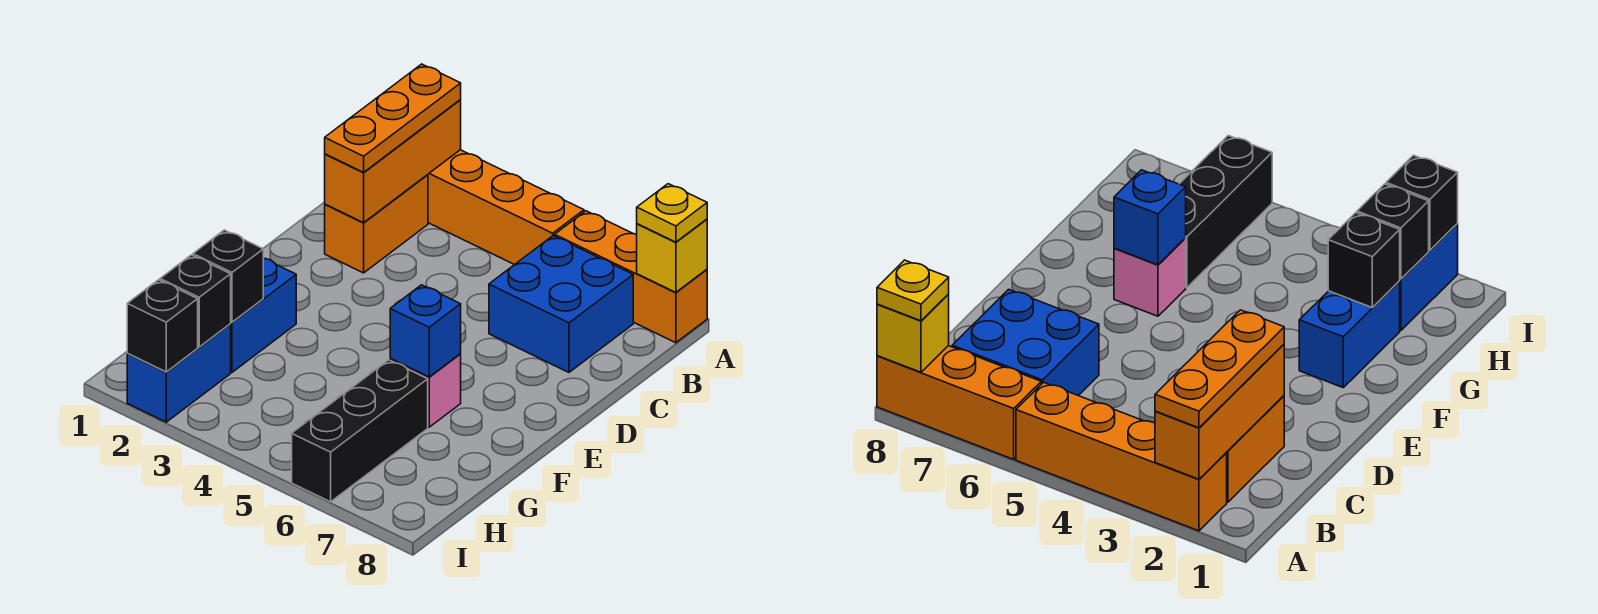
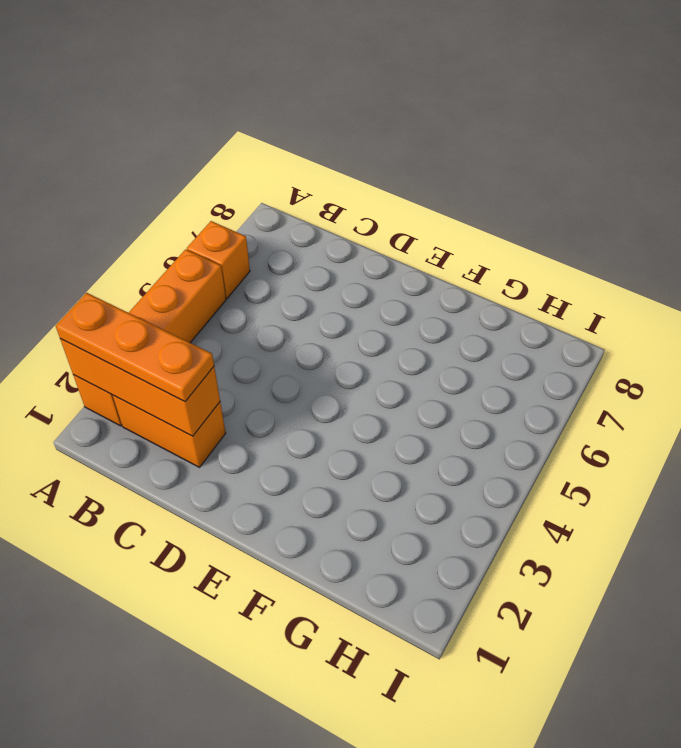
orange brick A6 level 1 -> orange brick A6:A8 level 1
none -> blue brick B6:C7 level 1
none -> blue brick F2:G2 level 1
none -> pink brick F6 level 1

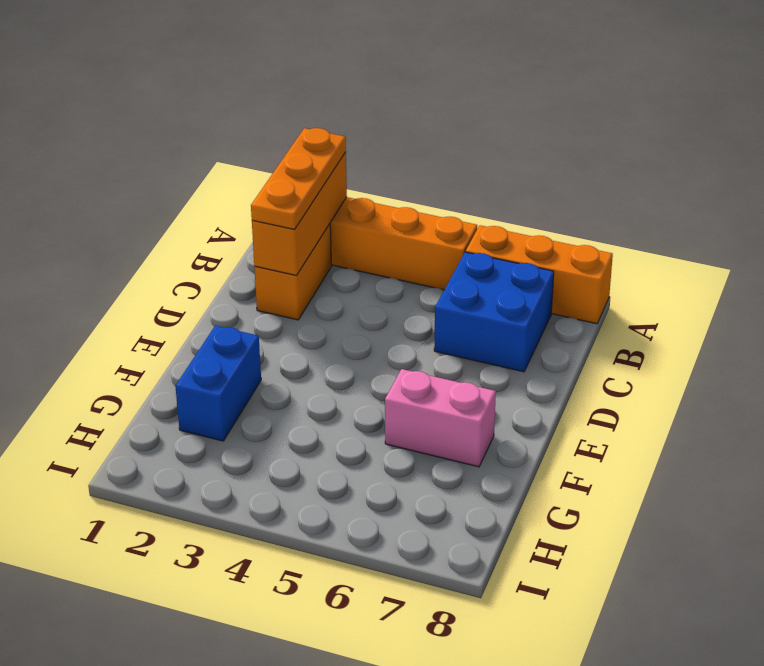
pink brick F6:F7 level 1 -> pink brick F6 level 1
none -> black brick G6:I6 level 1
none -> blue brick H2:I2 level 1
none -> yellow brick A8 level 2

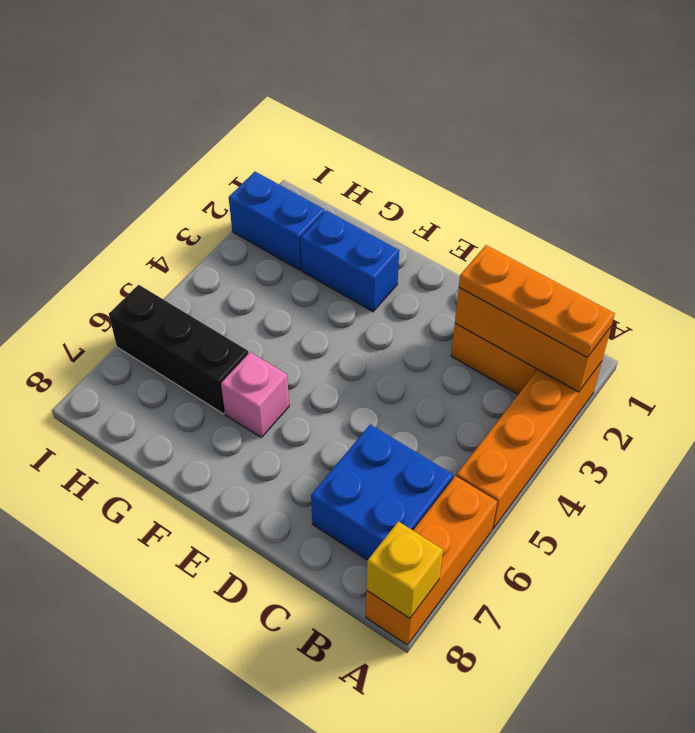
none -> blue brick F6 level 2
none -> black brick G2 level 2
none -> black brick H2 level 2

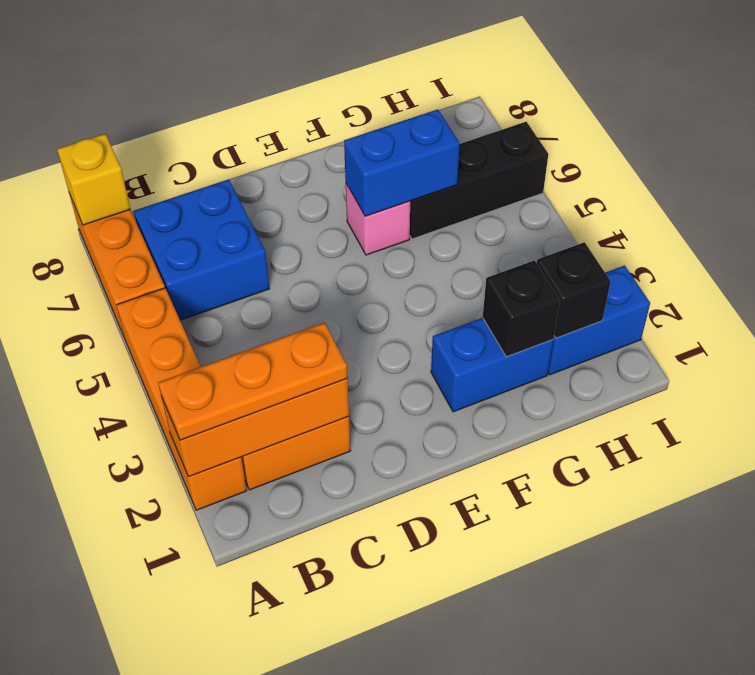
blue brick F6:G6 level 2 -> blue brick F6 level 2
none -> black brick I2 level 2
none -> yellow plate A8 level 3

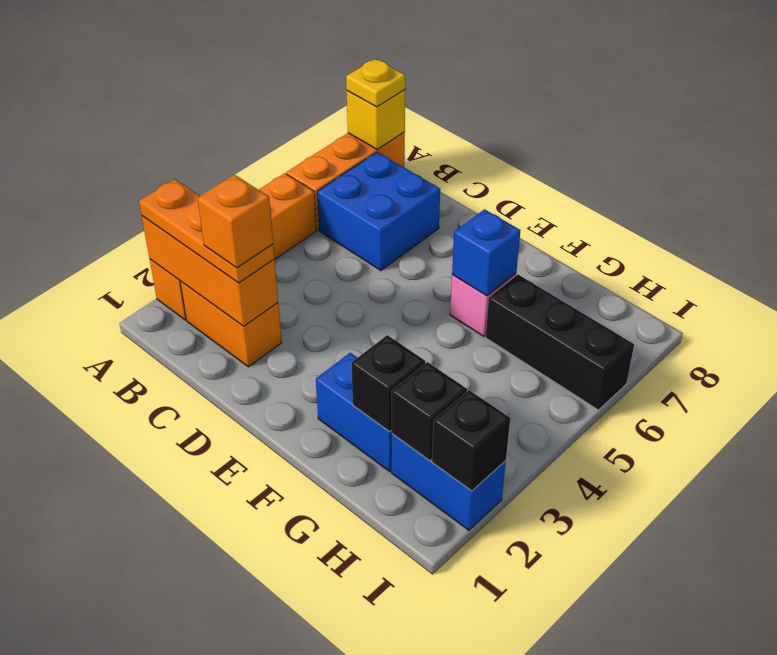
orange brick C2 level 4 -> none

